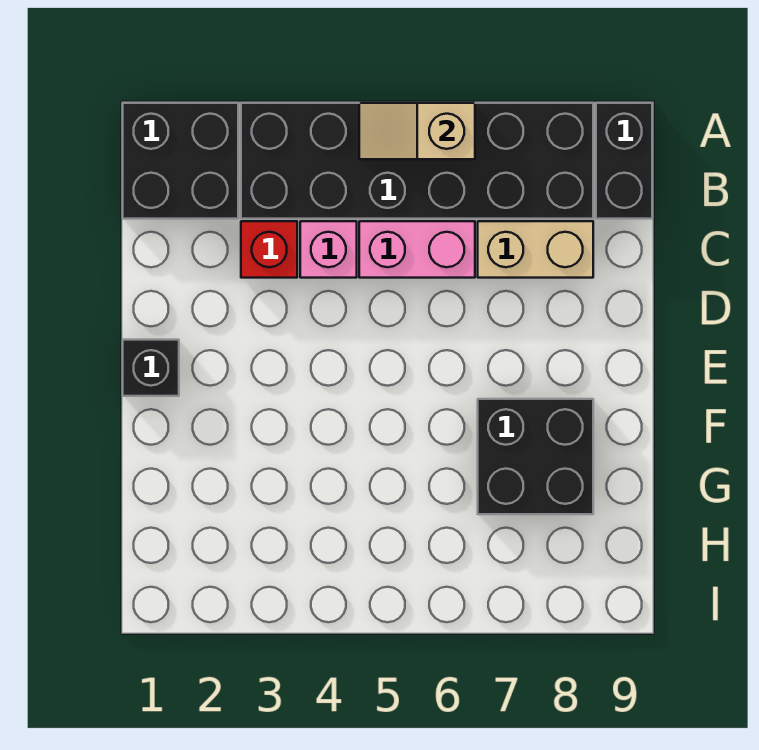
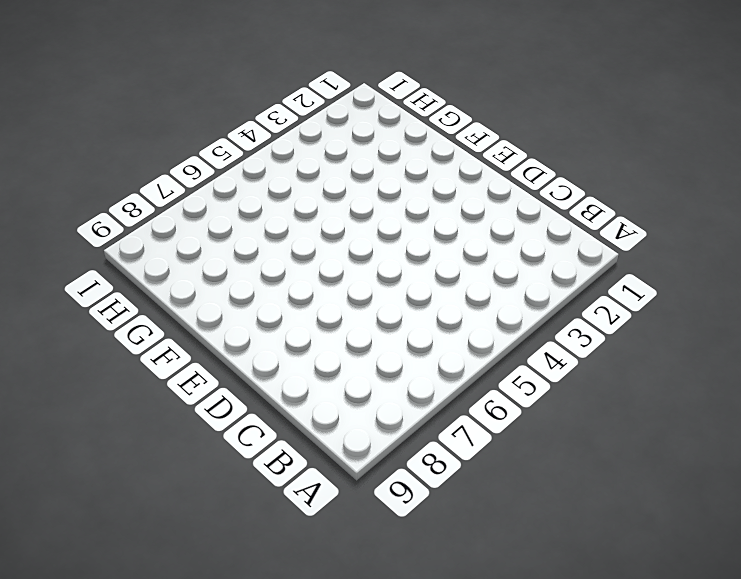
none -> black brick A1:B2 level 1
none -> black brick A3:B8 level 1

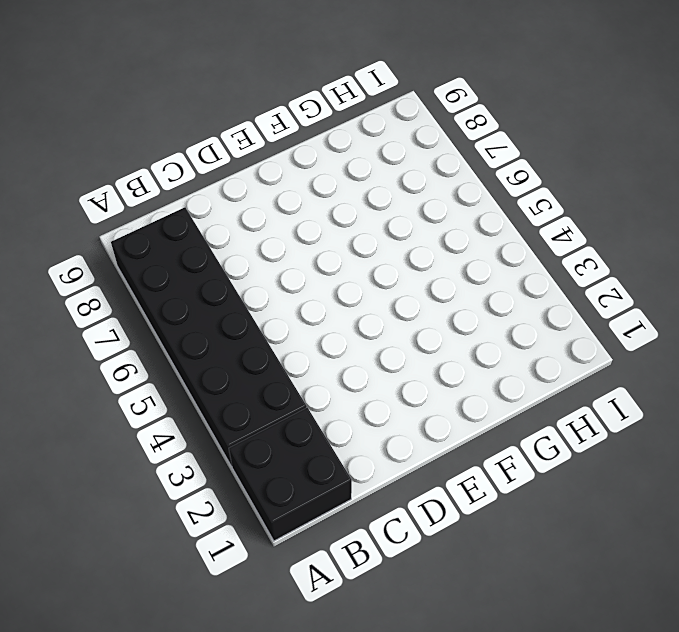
none -> black brick A9:B9 level 1
none -> red brick C3 level 1

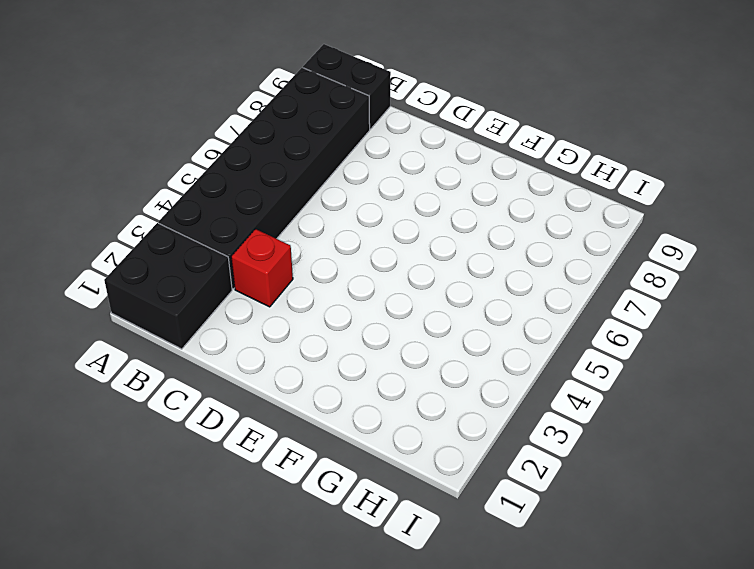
none -> pink brick C4 level 1
none -> pink brick C5:C6 level 1

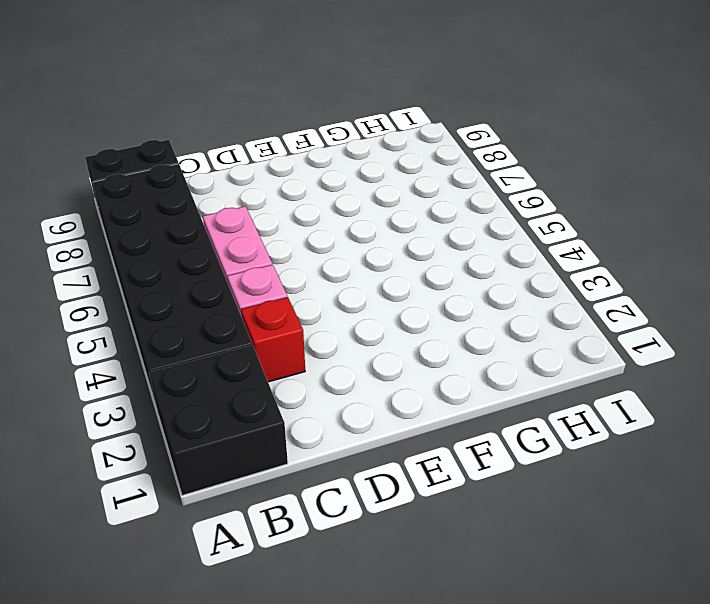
none -> tan brick C7:C8 level 1
none -> black brick E1 level 1

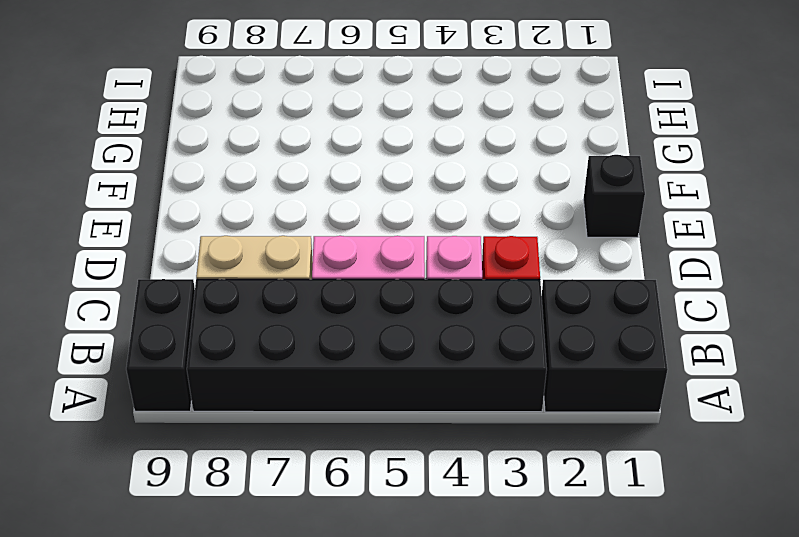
none -> black brick F7:G8 level 1
none -> tan slope A5:A6 level 2 top 6

